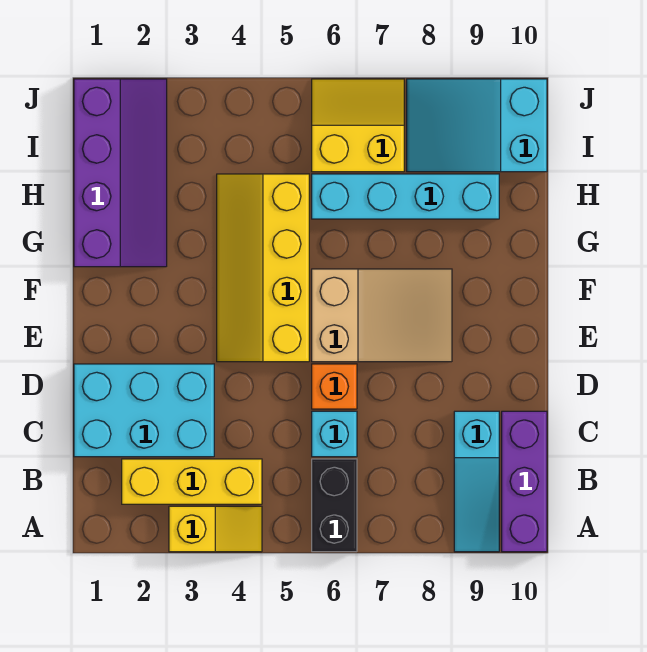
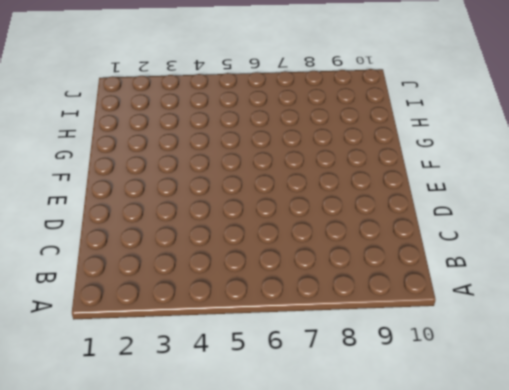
none -> yellow slope A3:A4 level 1 top 3
none -> black brick A6:B6 level 1
none -> cyan slope A9:C9 level 1 top C

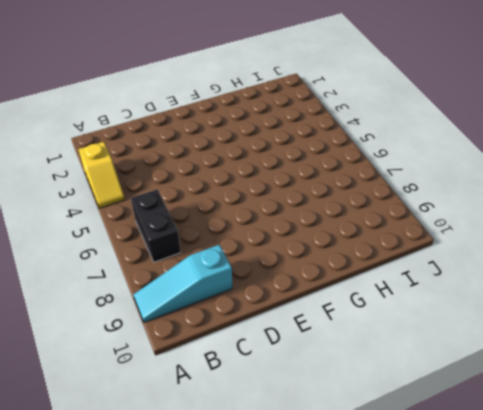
black brick B6:B7 level 1 -> black brick A6:B6 level 1
none -> purple brick A10:C10 level 1
none -> yellow brick B2:B4 level 1
none -> cyan brick C1:D3 level 1

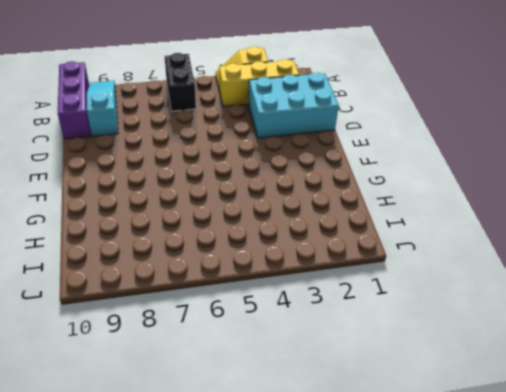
none -> cyan brick C6 level 1
none -> orange brick D6 level 1
none -> yellow slope E4:H5 level 1 top 5

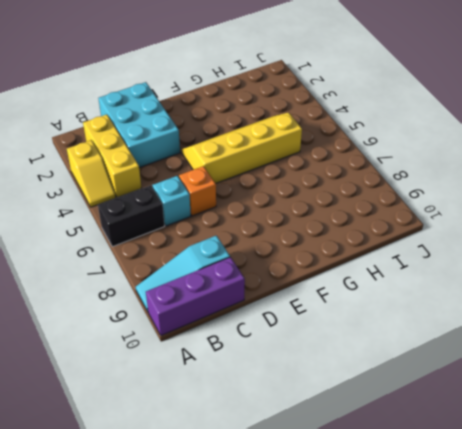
none -> tan slope E6:F8 level 1 top 6
none -> purple slope G1:J2 level 1 top 1
none -> cyan brick H6:H9 level 1

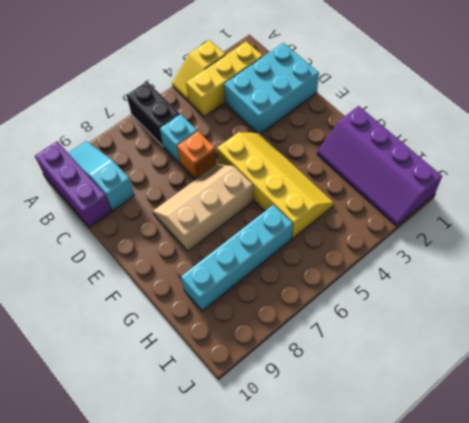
tan slope E6:F8 level 1 top F -> tan slope E6:F8 level 1 top 6
none -> yellow slope I6:J7 level 1 top I
none -> cyan slope I8:J10 level 1 top 10

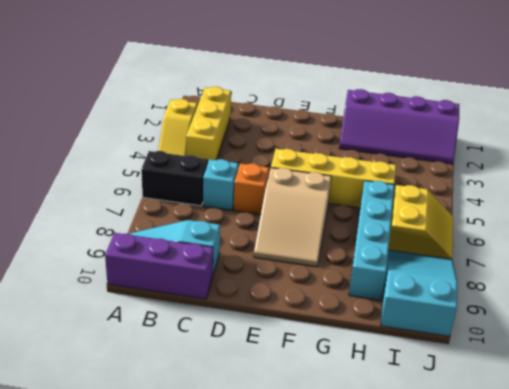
none -> cyan brick C1:D3 level 1

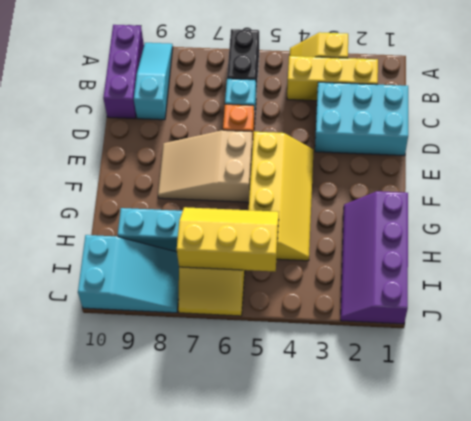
yellow slope H5:I7 level 2 top I -> none

